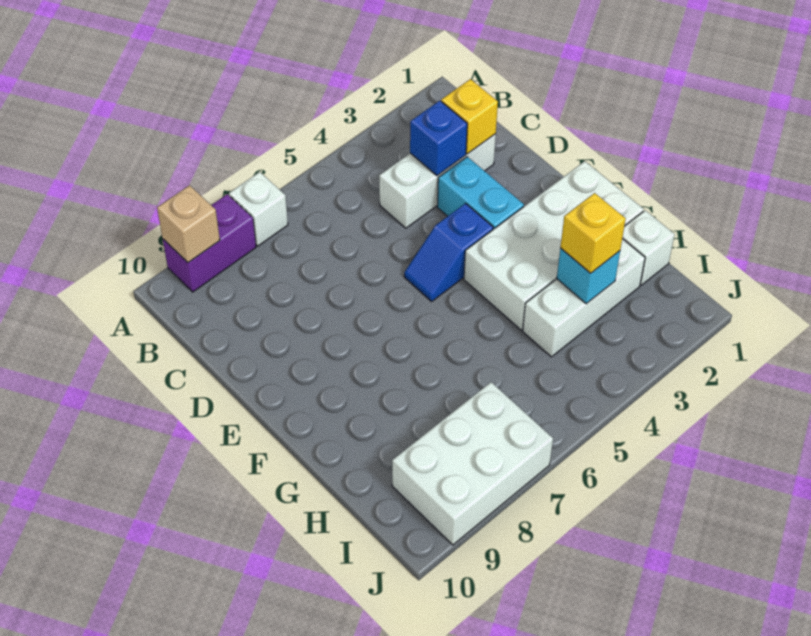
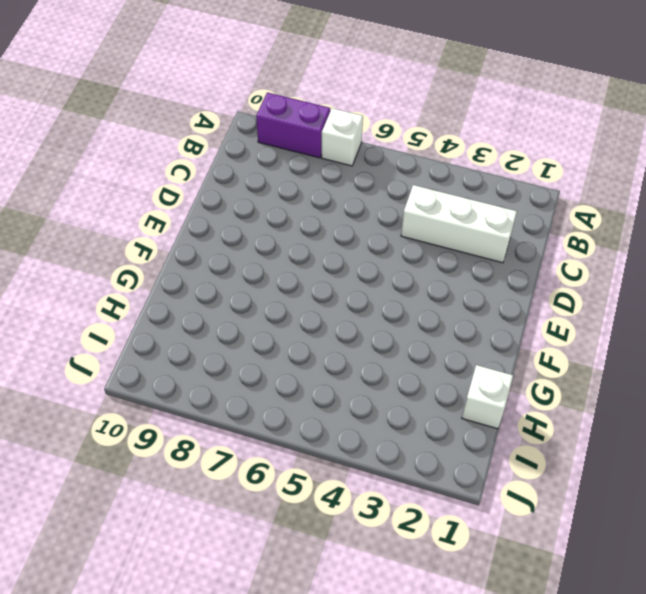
none -> cyan brick D3:E3 level 1
none -> blue slope E4:E5 level 1 top 4
none -> white brick F1:G4 level 1

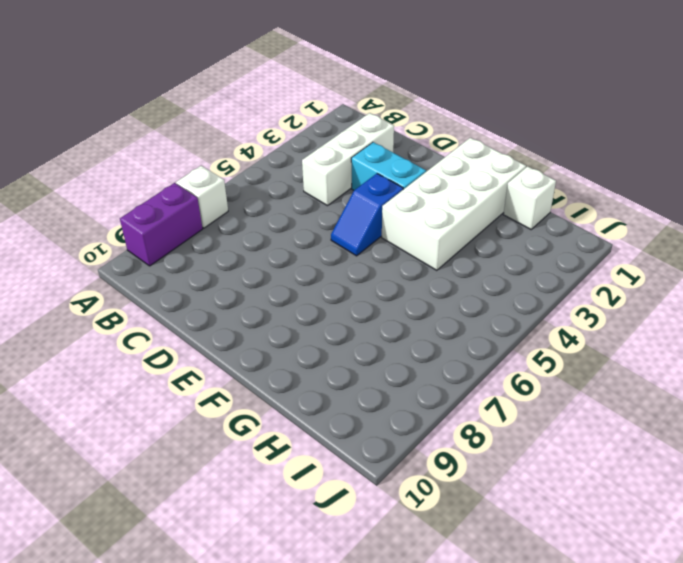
none -> white brick H2:H4 level 1
none -> white brick I7:J9 level 1
none -> tan brick A9 level 2

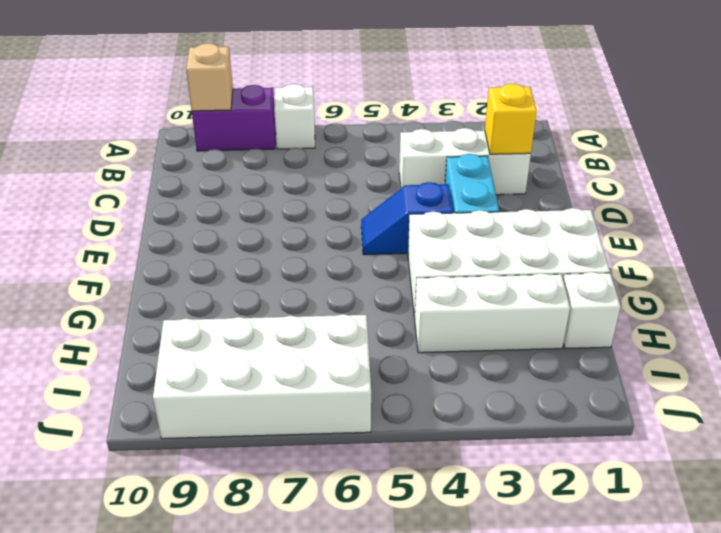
white brick I6:J9 level 1 -> white brick I7:J9 level 1
none -> blue brick C3 level 2
none -> cyan brick H3 level 2
none -> yellow brick H3 level 3

